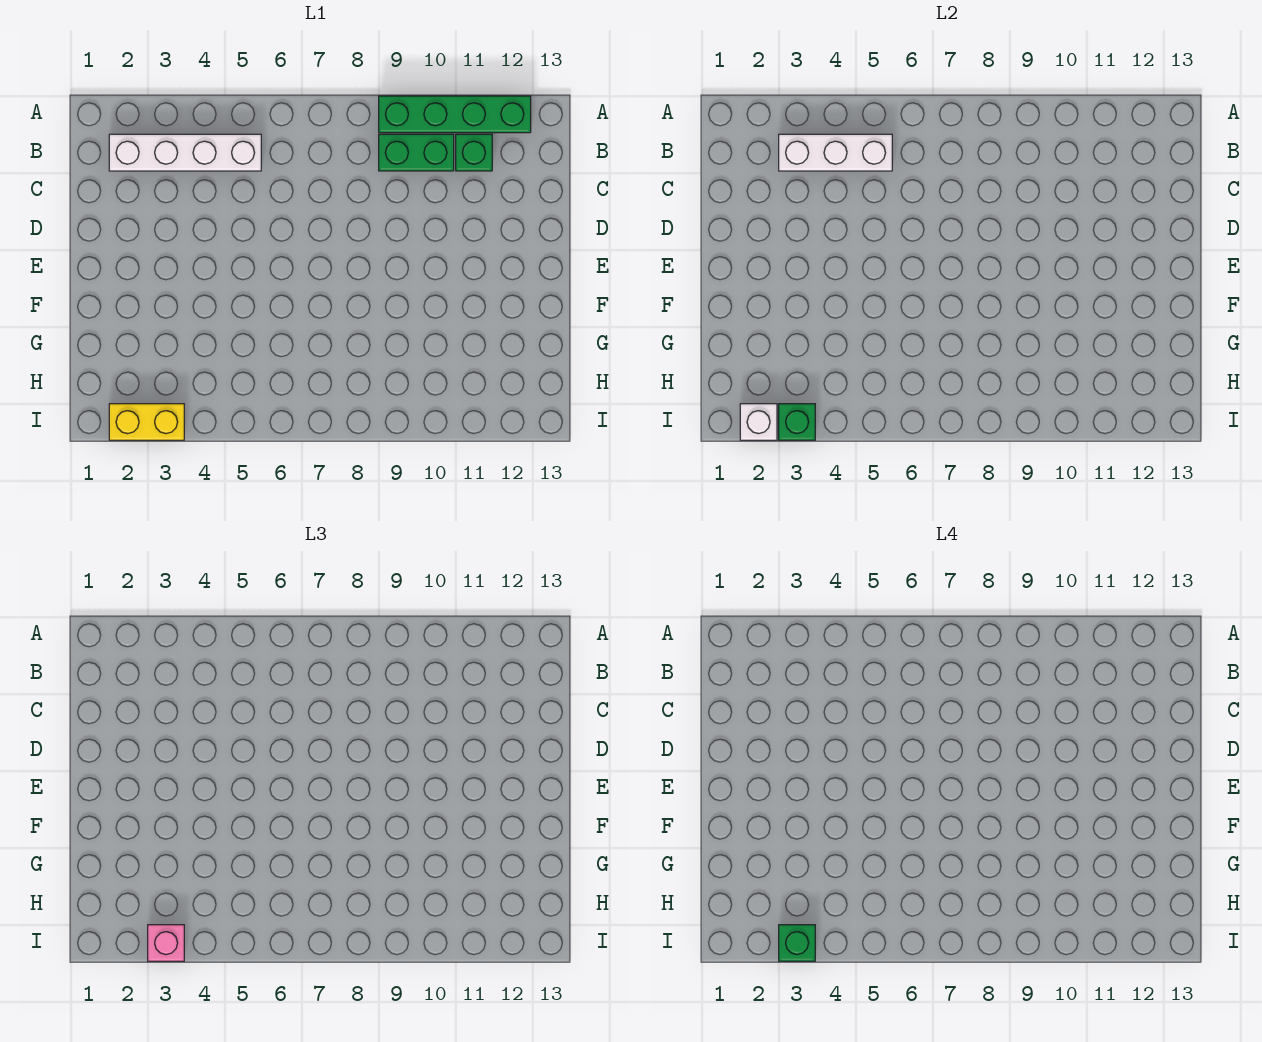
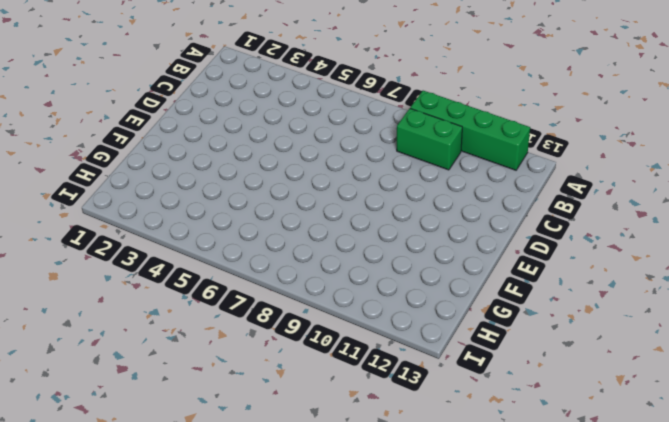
none -> white brick B2:B5 level 1
none -> green brick B11 level 1

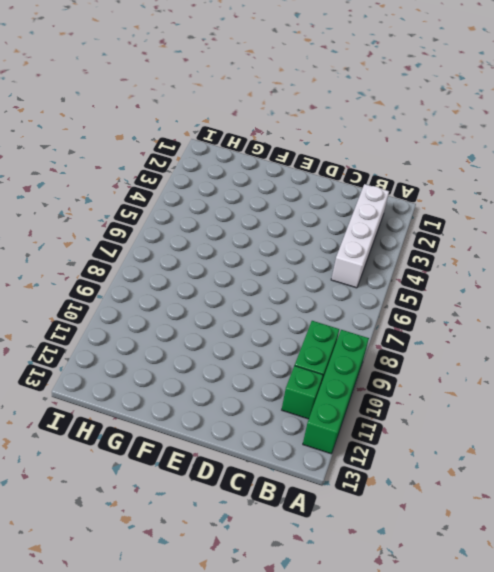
none -> yellow brick I2:I3 level 1
none -> white brick B3:B5 level 2

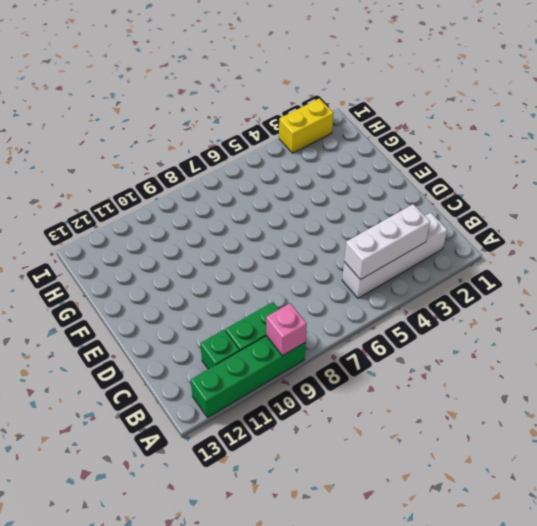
pink brick A9 level 2 -> pink brick I3 level 3
none -> white brick I2 level 2
none -> green brick I3 level 2

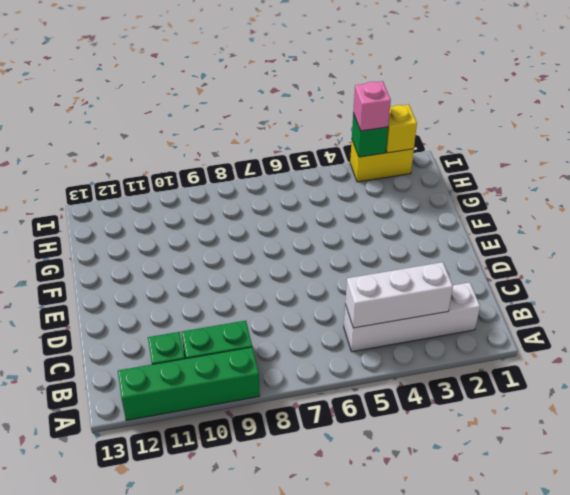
yellow brick I2 level 2 -> white brick I2 level 2
none -> green brick I3 level 4

